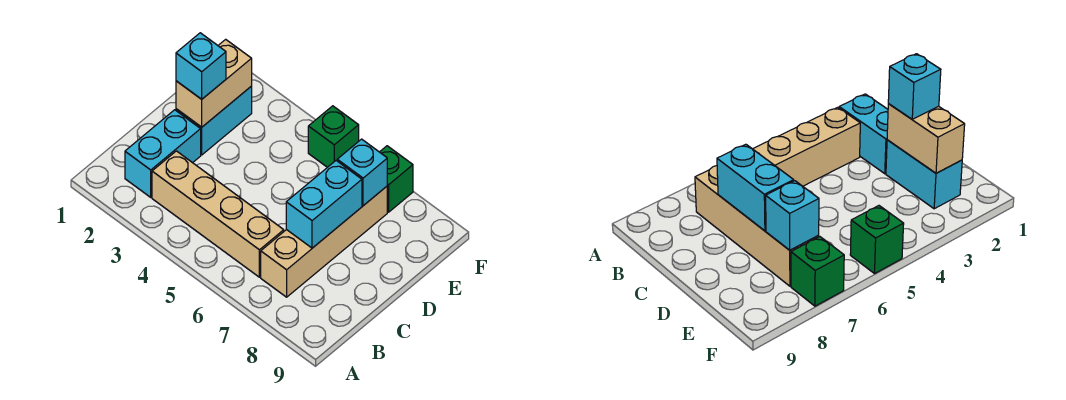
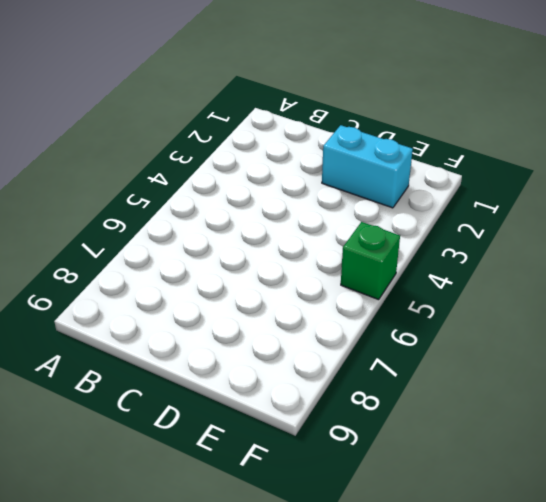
none -> cyan brick B2:C2 level 1
none -> tan brick B3:B6 level 1

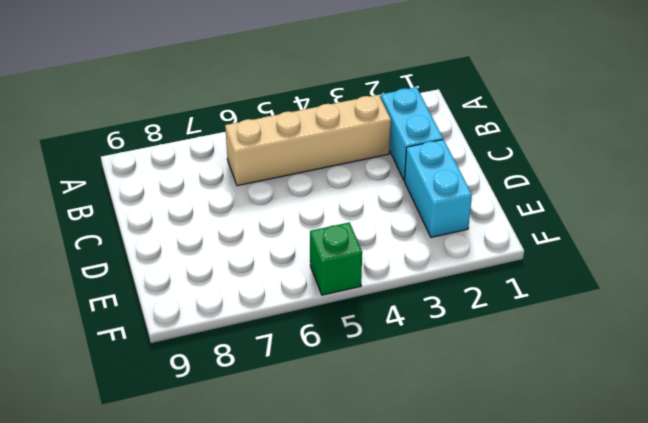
none -> tan brick B7:E7 level 1
none -> green brick F7 level 1

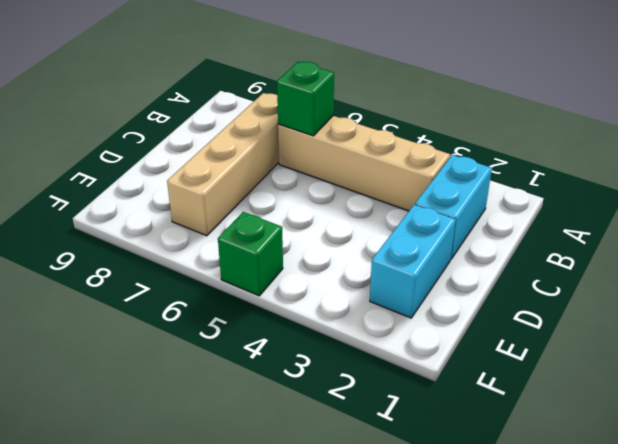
green brick B6 level 2 -> green brick F7 level 1
none -> cyan brick C7:D7 level 2
none -> tan brick D2:E2 level 2

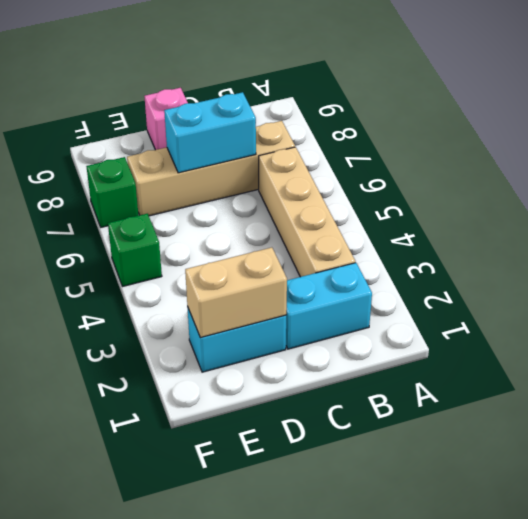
pink brick D9 level 1 -> none
none -> cyan brick E7 level 2
none -> cyan brick D2 level 3

